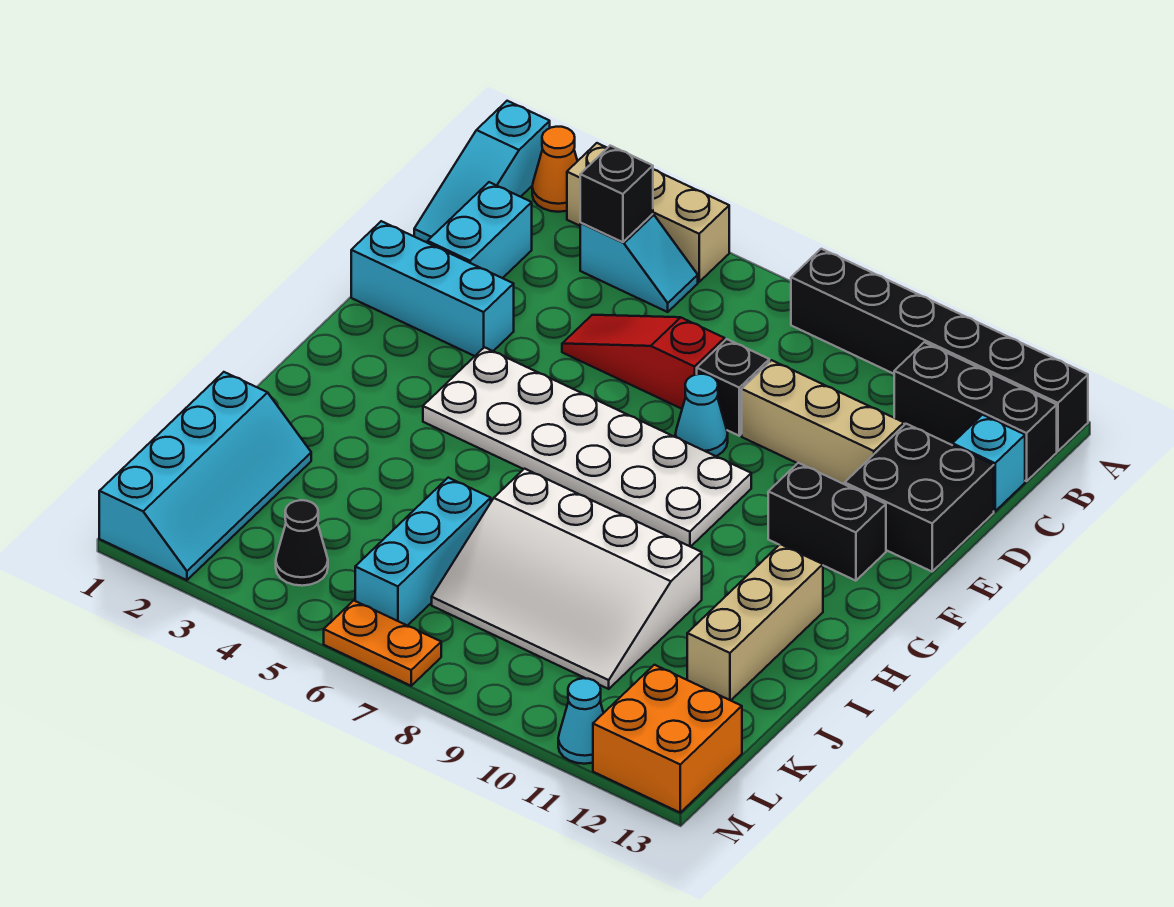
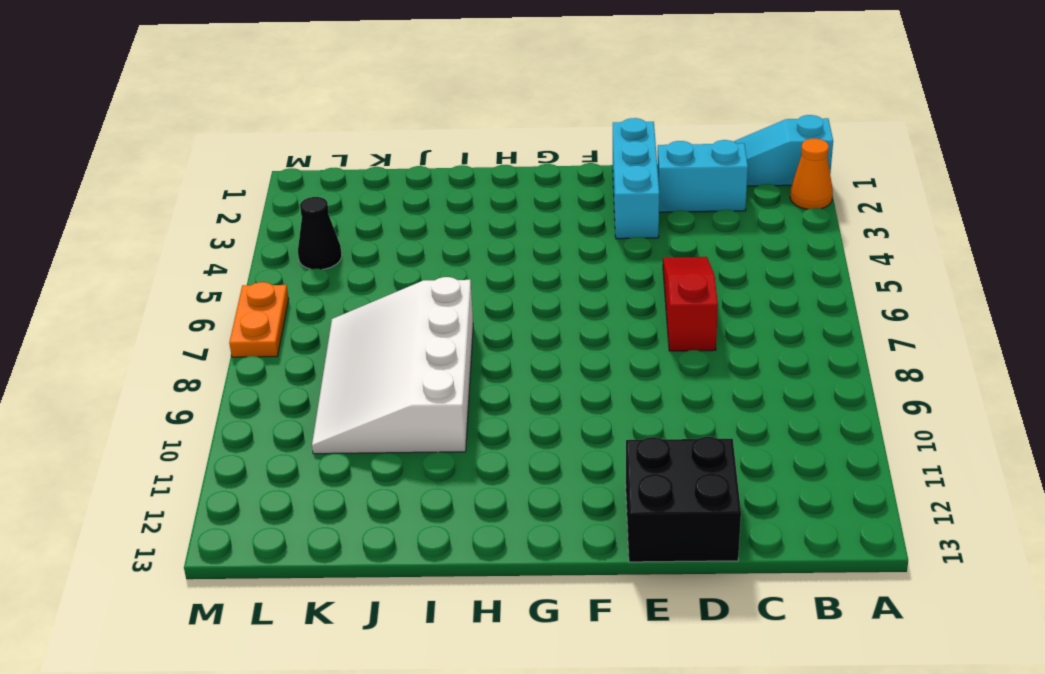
none -> tan brick A3:A5 level 1
none -> black brick A8:A13 level 1
none -> cyan slope B4:B5 level 1 top 4

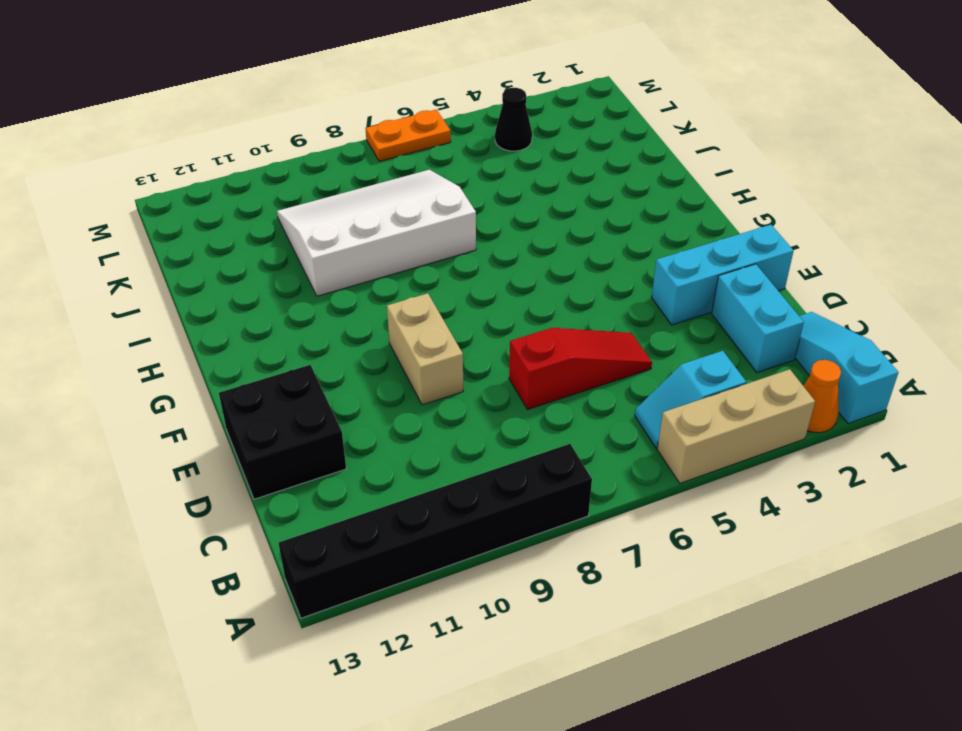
tan brick E9:F9 level 1 -> white plate F4:G9 level 1
none -> black brick B11:B13 level 1
none -> cyan brick C13 level 1
none -> black brick D8 level 1

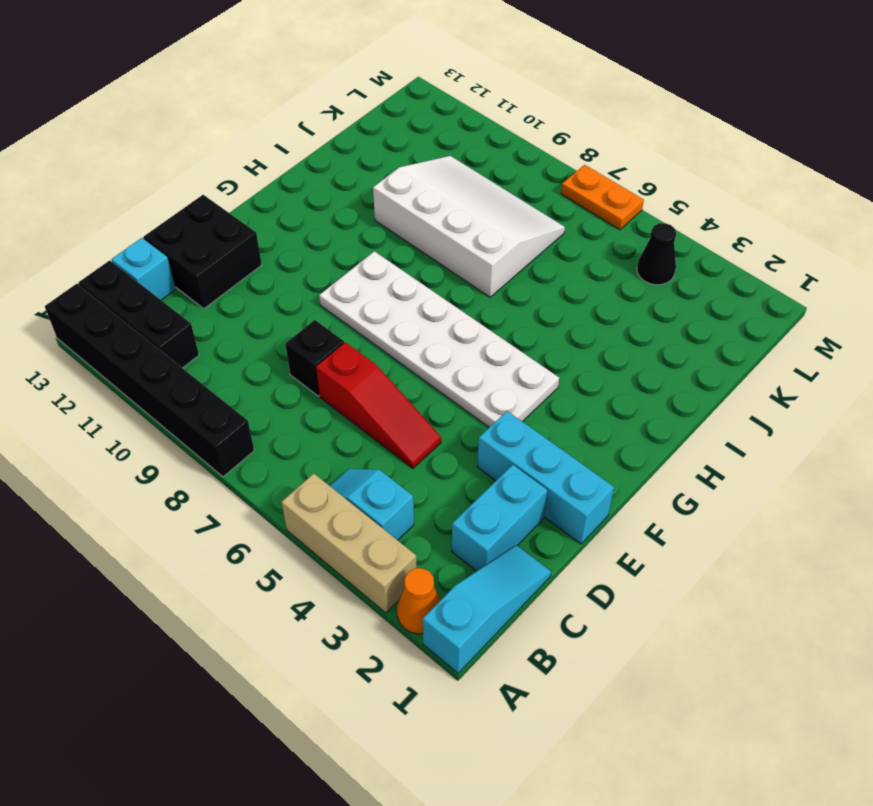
none -> tan brick D9:D11 level 1
none -> cyan cone E8 level 1
none -> black brick F11:F12 level 1

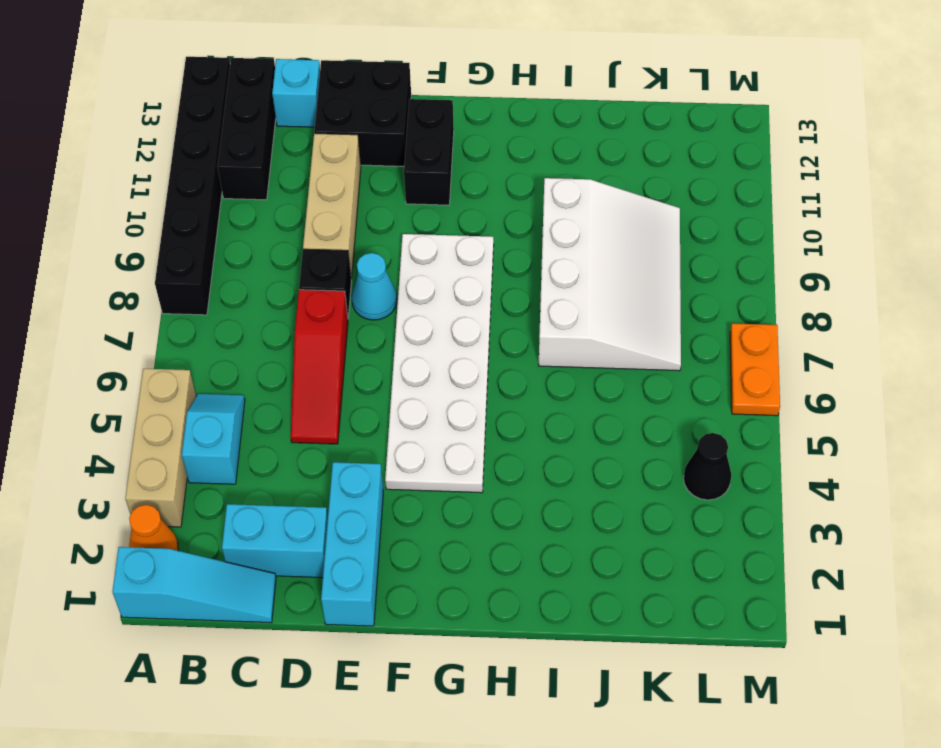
none -> tan brick H12:J12 level 1
none -> cyan slope J1:M2 level 1 top 1
none -> cyan brick J6:L6 level 1

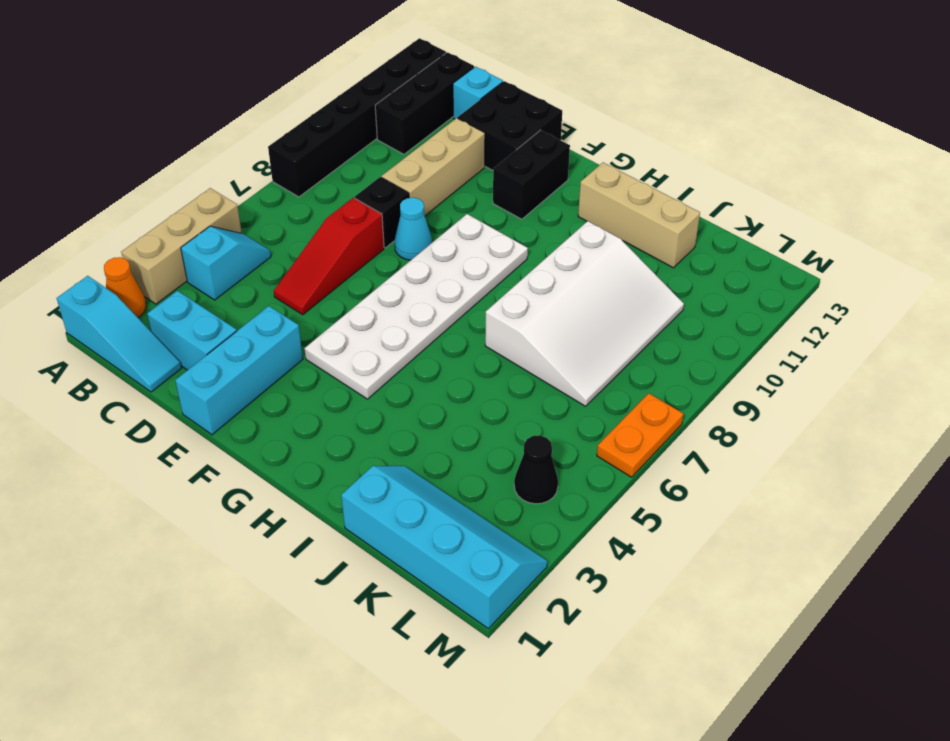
none -> cyan brick J6:L6 level 1
none -> orange brick L12:M13 level 1
none -> cyan cone M11 level 1

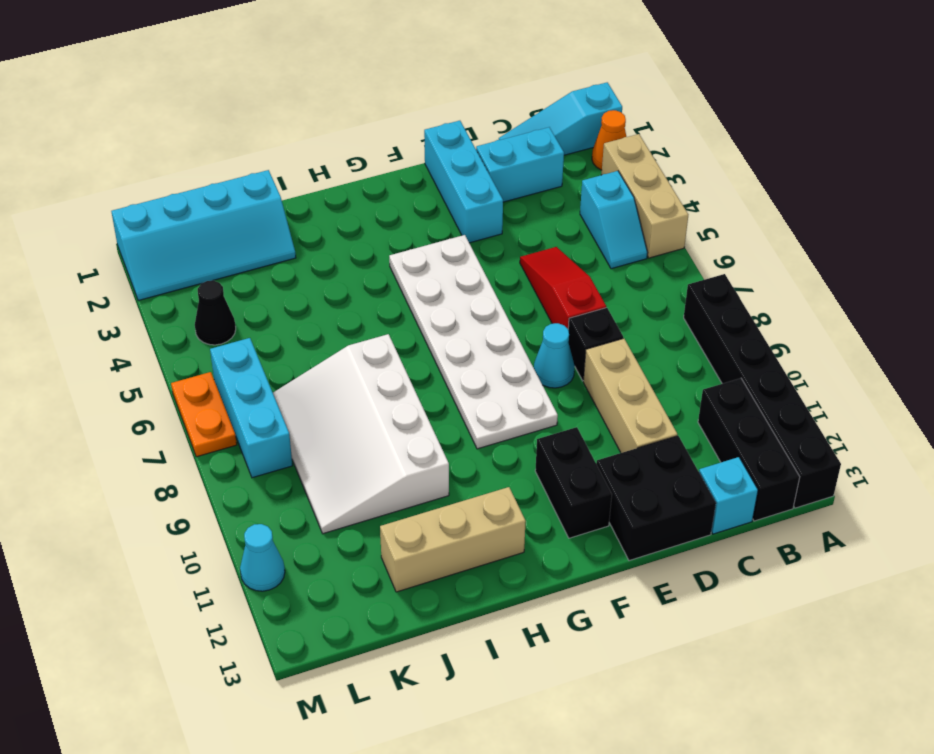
cyan brick L6:L8 level 1 -> cyan brick J6:L6 level 1
none -> orange brick L12:M13 level 1
none -> black brick B4 level 2

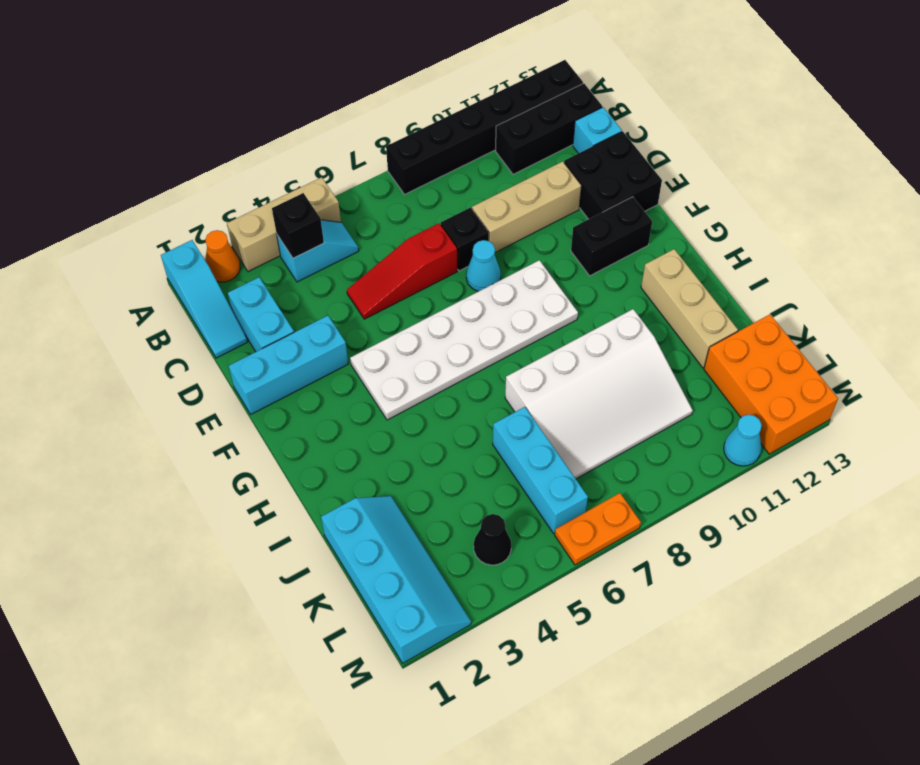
orange brick K12:M13 level 1 -> orange brick L12:M13 level 1

